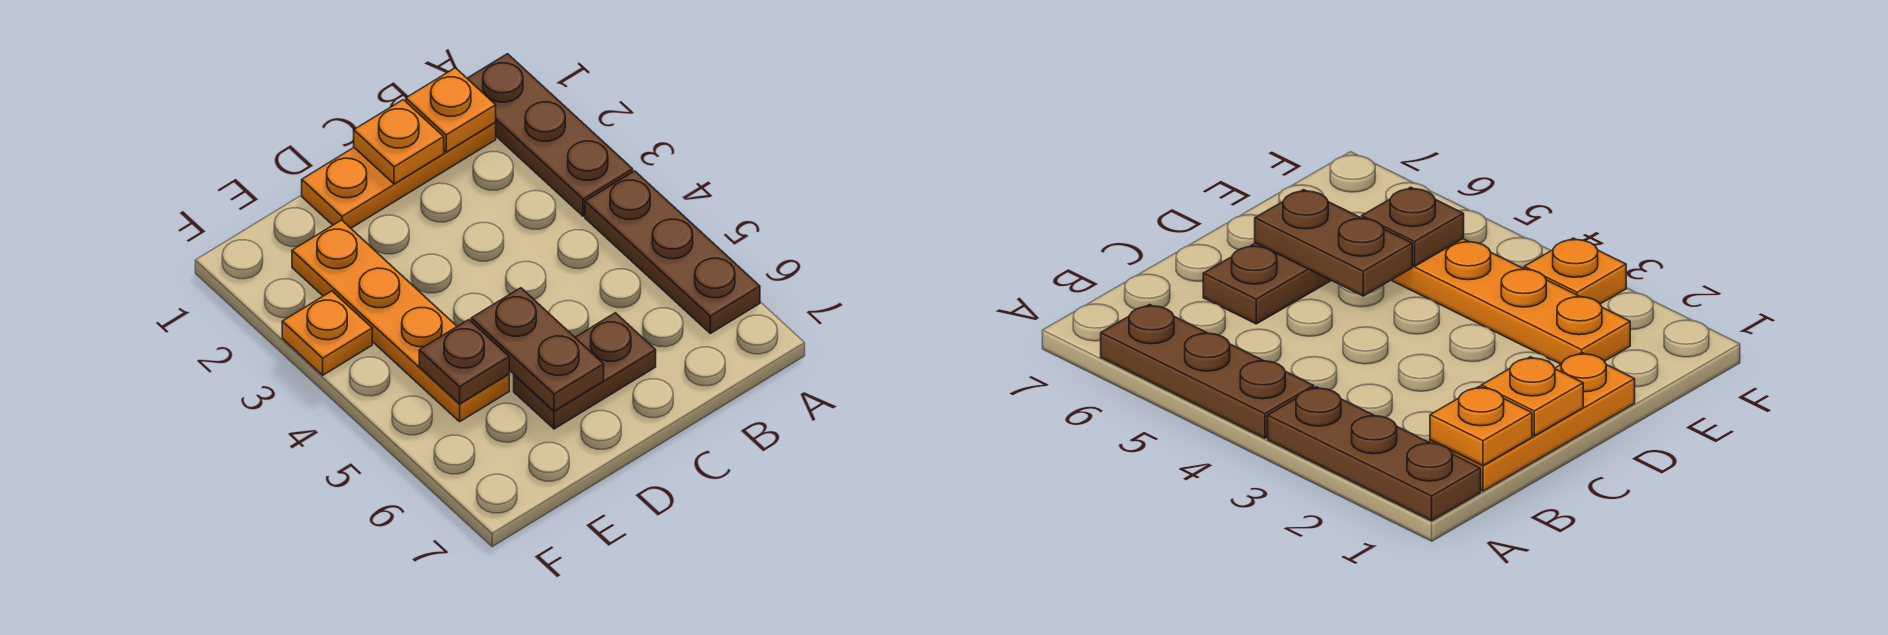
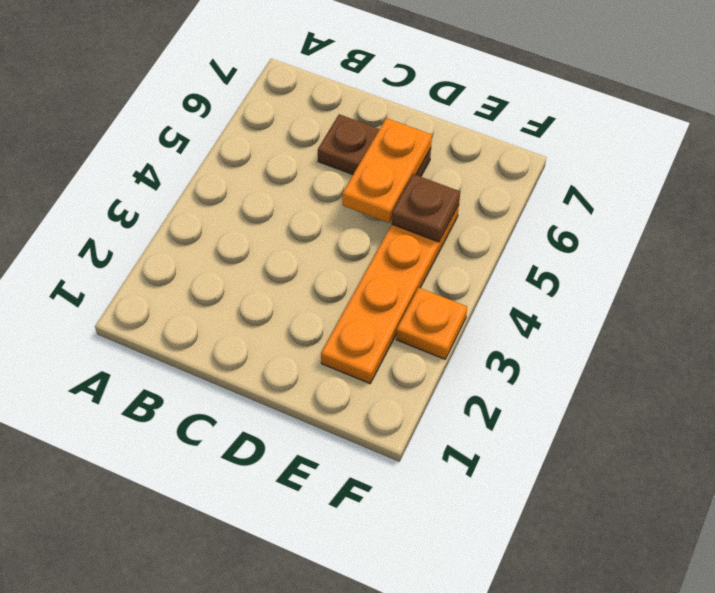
orange plate D5:D6 level 2 -> brown plate D5:D6 level 2
none -> brown plate A1:A3 level 1
none -> brown plate A4:A6 level 1

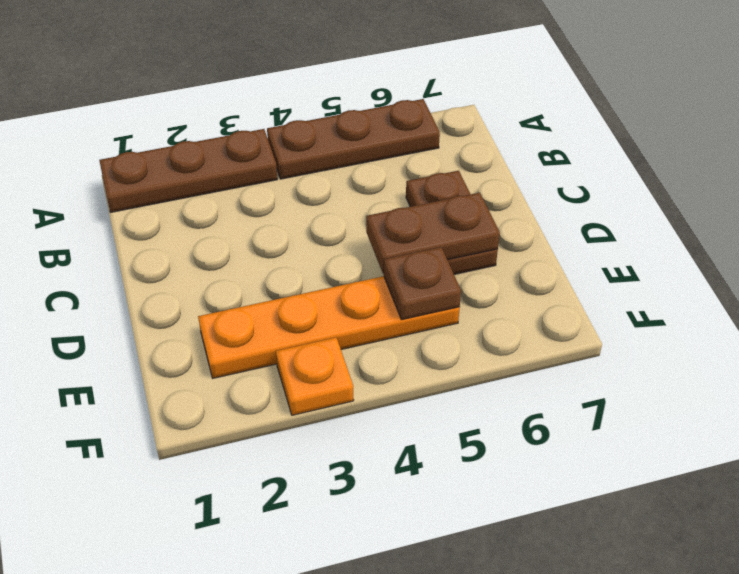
none -> orange plate B1:D1 level 1
none -> orange plate B1 level 2

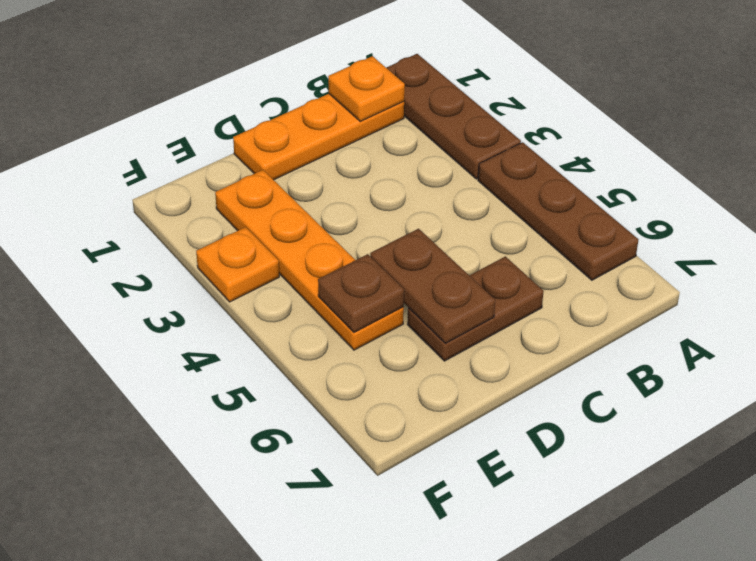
none -> orange plate C1 level 2

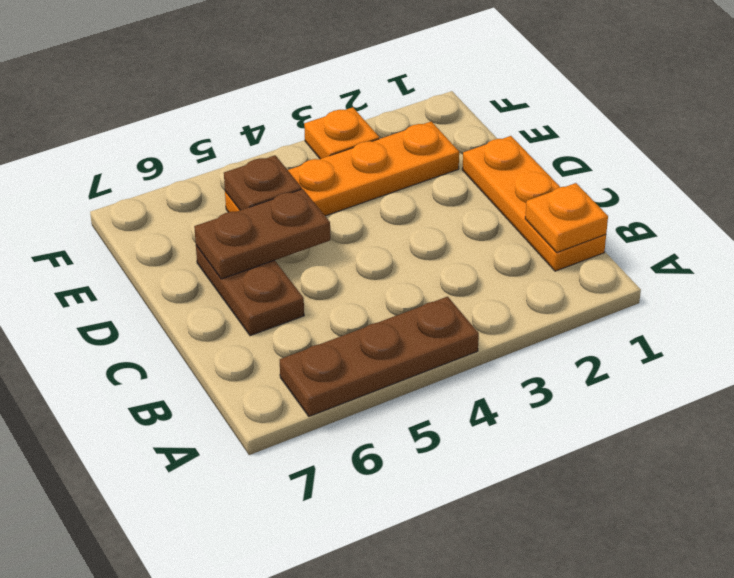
none -> brown plate A1:A3 level 1
none -> orange plate C1 level 2

